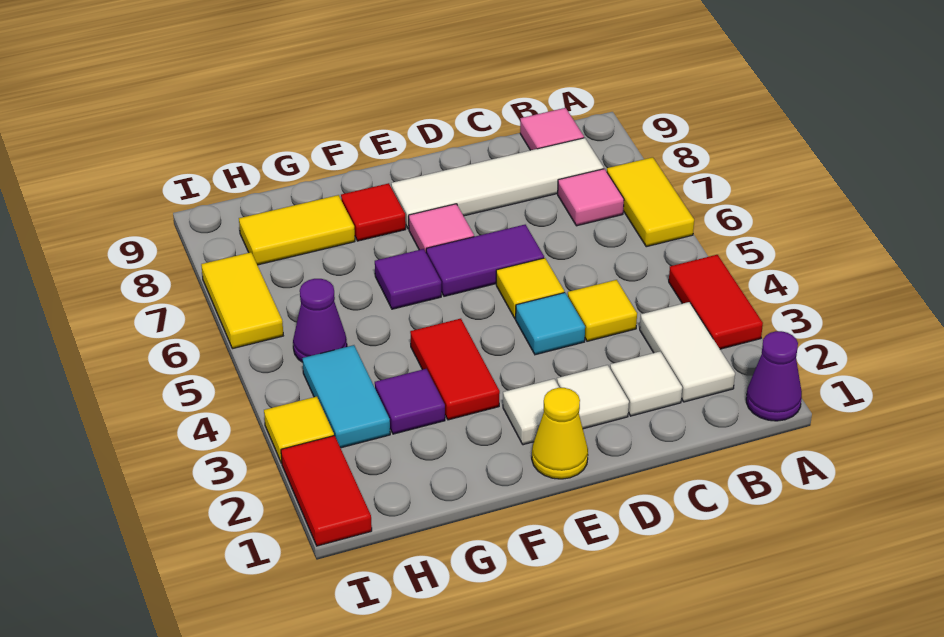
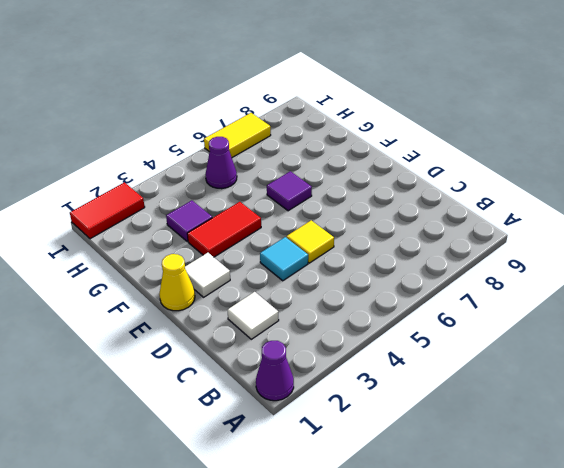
none -> red tile A3:A4 level 1
none -> yellow tile A6:A7 level 1
none -> white tile B2:B3 level 1

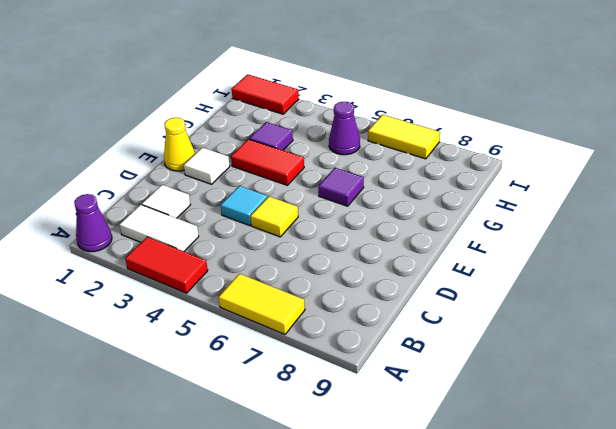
none -> pink tile B7 level 1
none -> white tile B8:E8 level 1
none -> pink tile B9 level 1

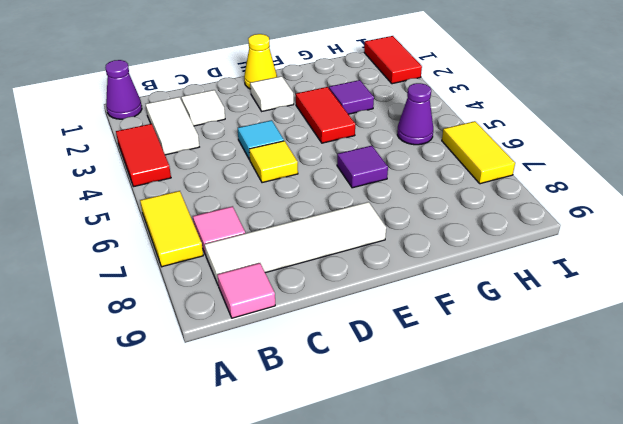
none -> yellow tile C4 level 1
none -> white tile D2 level 1
none -> purple tile D6:E6 level 1

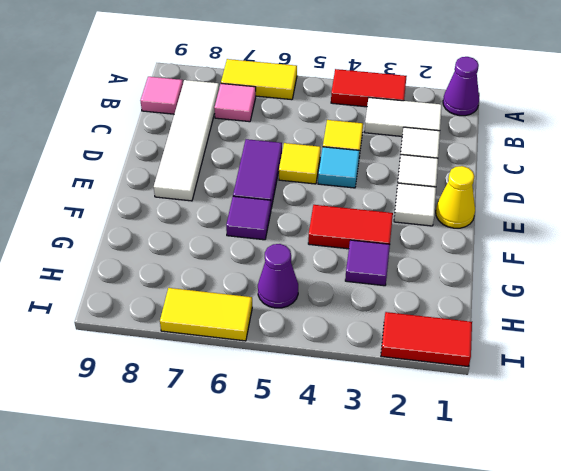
none -> pink tile E7 level 1
none -> red tile F8 level 1
none -> yellow tile G8:H8 level 1

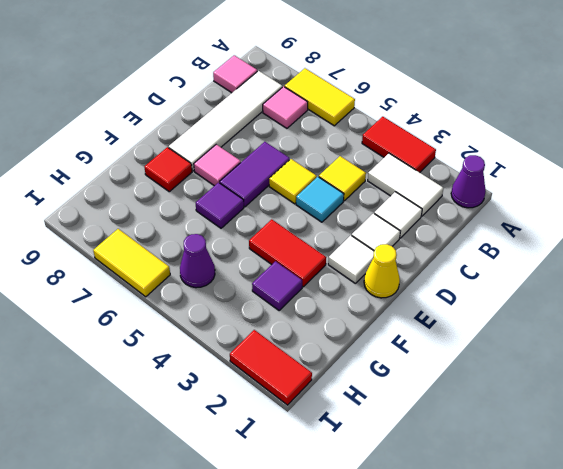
none -> yellow tile G8:H8 level 1
none -> cyan tile H3:H4 level 1
none -> yellow tile I3 level 1

